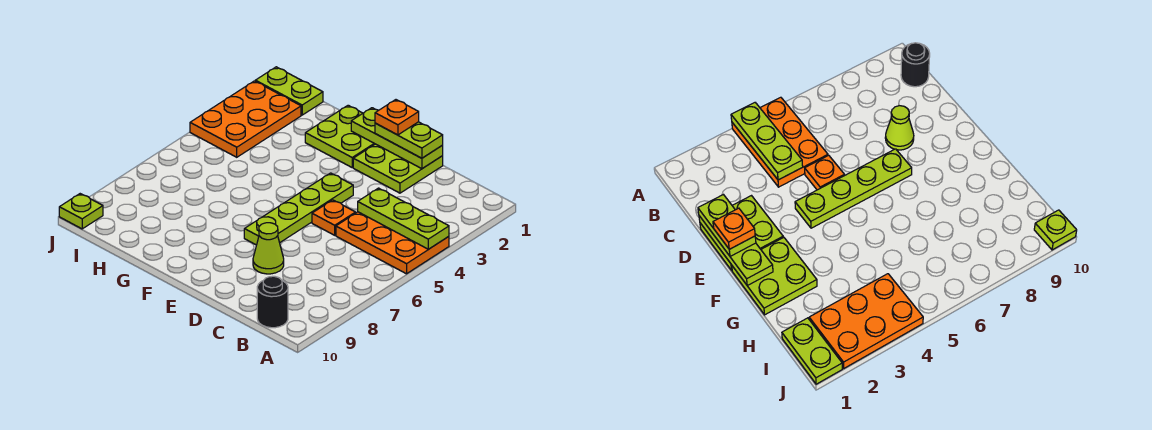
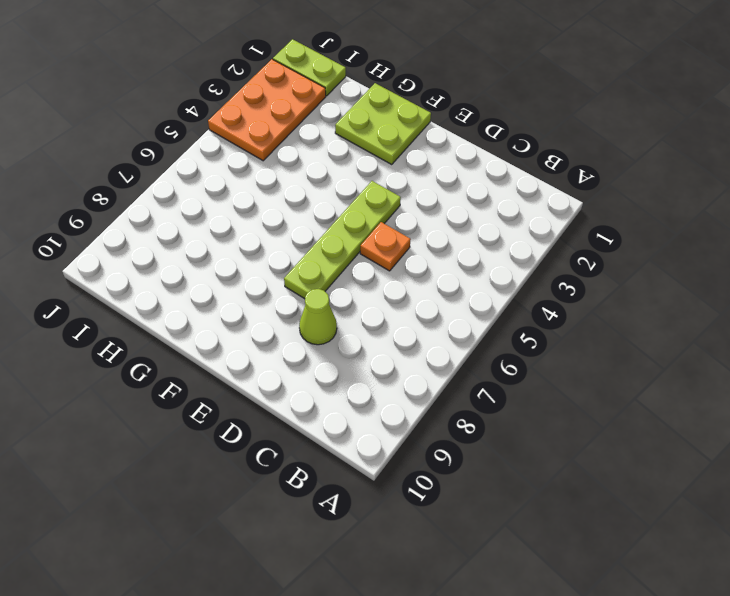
none -> orange plate A4:C5 level 1
none -> black round brick B10 level 1
none -> lime plate D1:E2 level 1

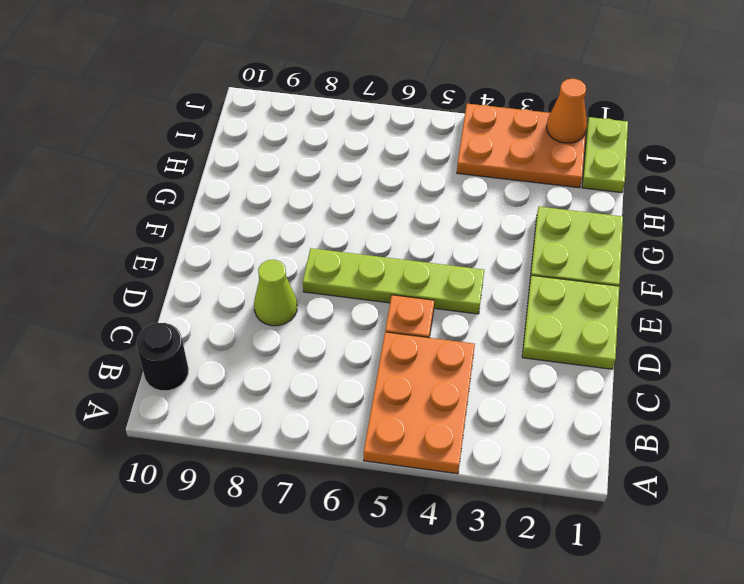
orange cone J2 level 2 -> none
none -> lime plate J10 level 1
none -> lime plate A4:C4 level 2
none -> lime plate D1:F1 level 2

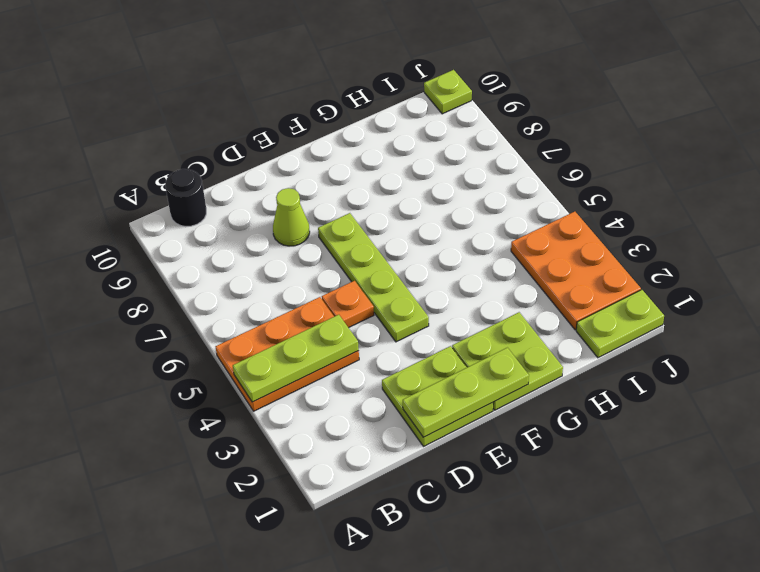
none -> lime plate D1:E1 level 3
none -> orange plate E1 level 4

